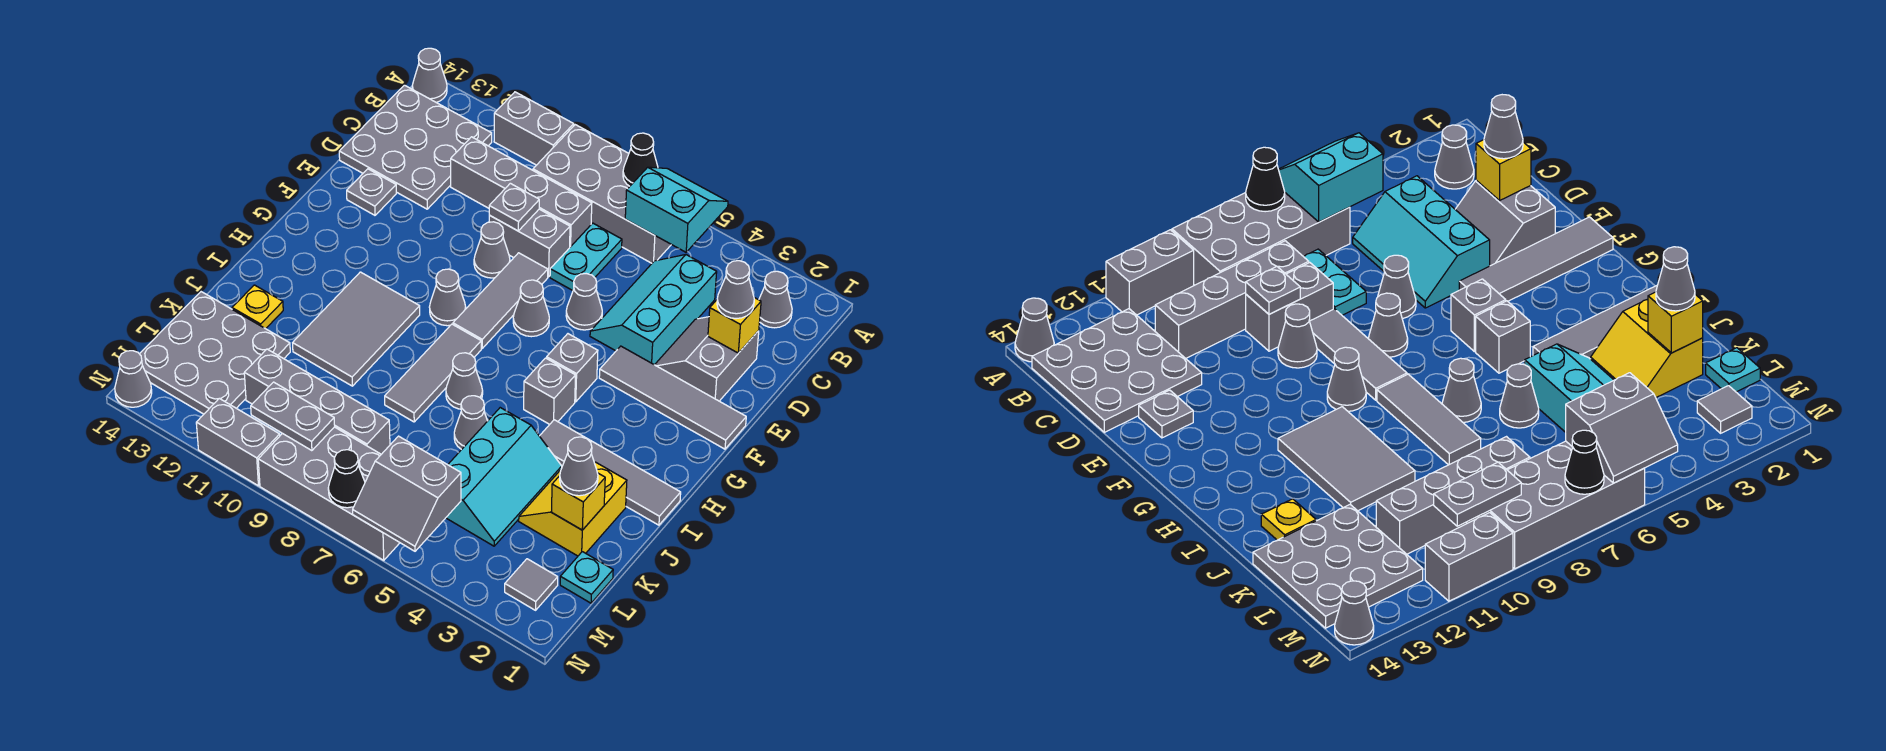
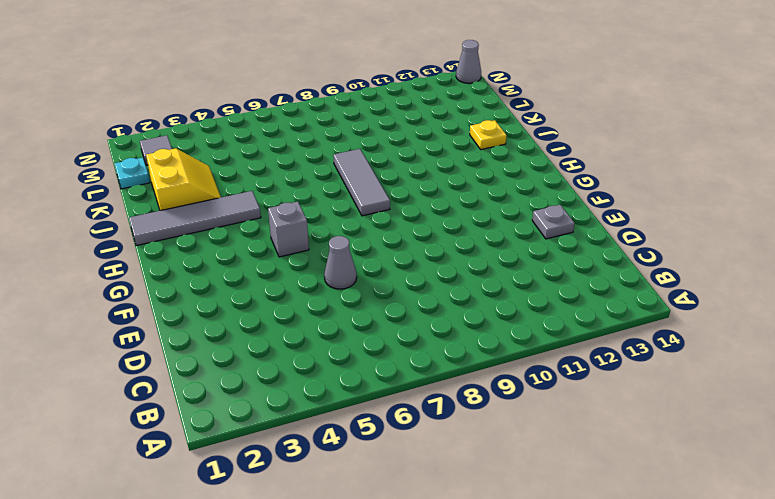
none -> grey brick A6:B9 level 1
none -> grey brick A10:A11 level 1
none -> grey cone A14 level 1
none -> grey cone B2 level 1

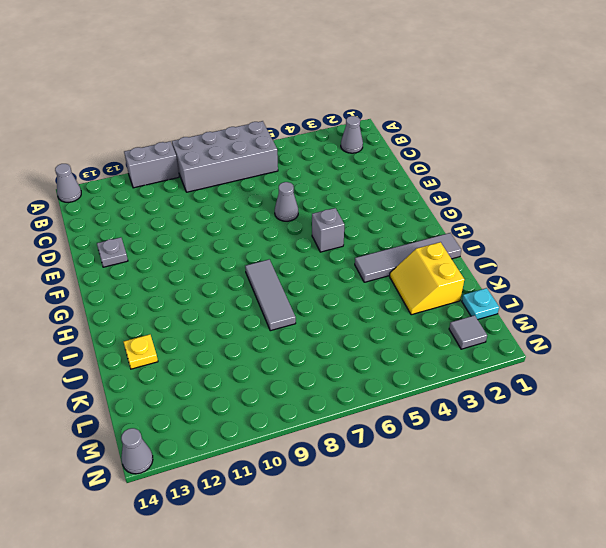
none -> grey plate B12:D14 level 1
none -> cyan slope C4:E5 level 1 top 4
none -> cyan plate C7:D7 level 1
none -> grey brick C8:C11 level 1

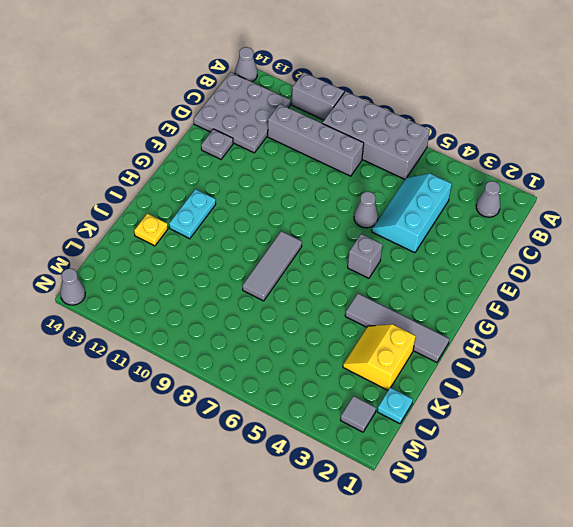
cyan plate H12:I12 level 1 -> cyan plate C7:D7 level 1
none -> grey slope D2:E3 level 1 top 2
none -> grey brick D8:D9 level 1
none -> grey tile E8:G8 level 1
none -> grey cone E9 level 1

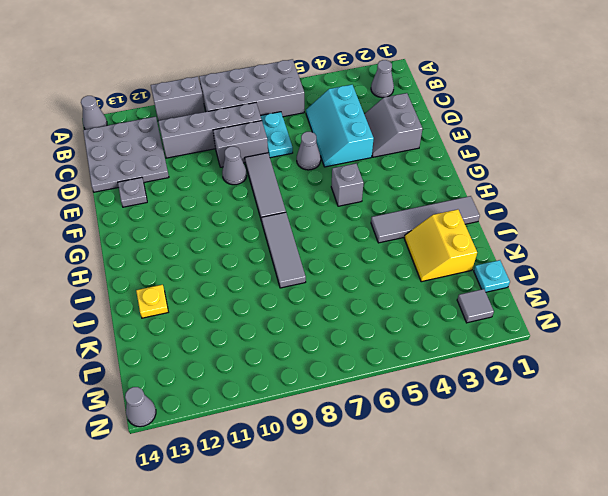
none -> grey tile F1:F4 level 1
none -> grey cone F7 level 1
none -> grey cone G9 level 1
none -> grey brick H5 level 1

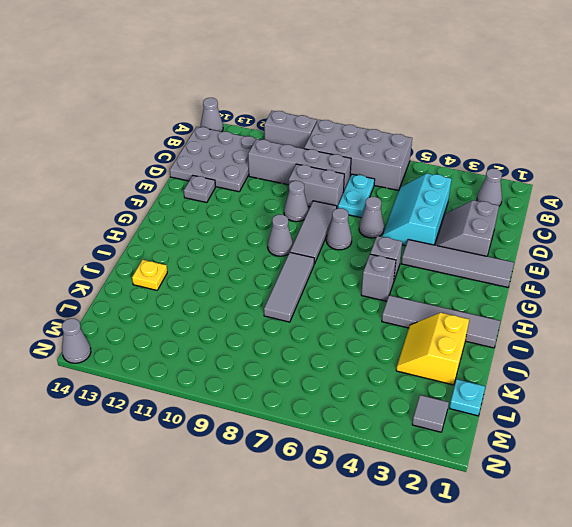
none -> grey tile H10:J11 level 1
none -> grey cone I7 level 1
none -> cyan slope J4:L5 level 1 top 5
none -> grey cone J6 level 1

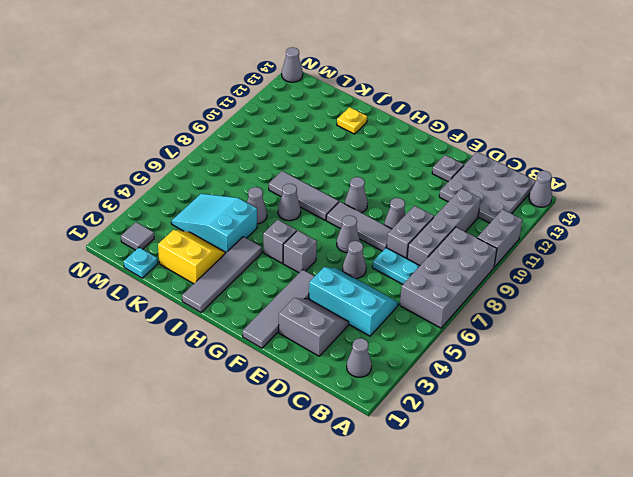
cyan slope J4:L5 level 1 top J -> cyan slope J4:L5 level 1 top 5
none -> grey tile H10:J11 level 1
none -> grey plate K12:M14 level 1
none -> grey brick L8:L11 level 1
none -> grey brick M6:N9 level 1

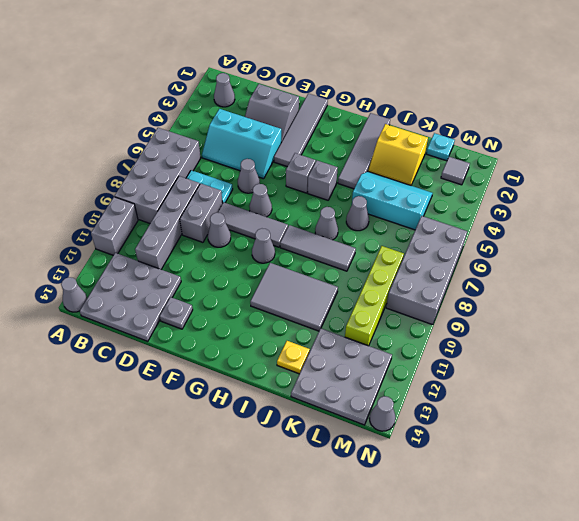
lime brick L8:L11 level 1 -> grey brick L8:L11 level 1
none -> grey brick N10:N11 level 1
none -> cyan slope A5:B6 level 2 top B
none -> black cone A7 level 2
none -> yellow brick D2 level 2

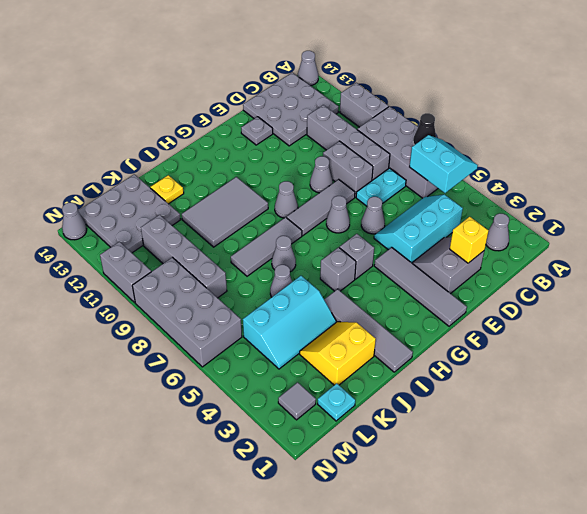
none -> grey plate D9 level 2
none -> yellow brick K2 level 2
none -> grey slope M5:N6 level 2 top M
none -> grey plate M9:M10 level 2

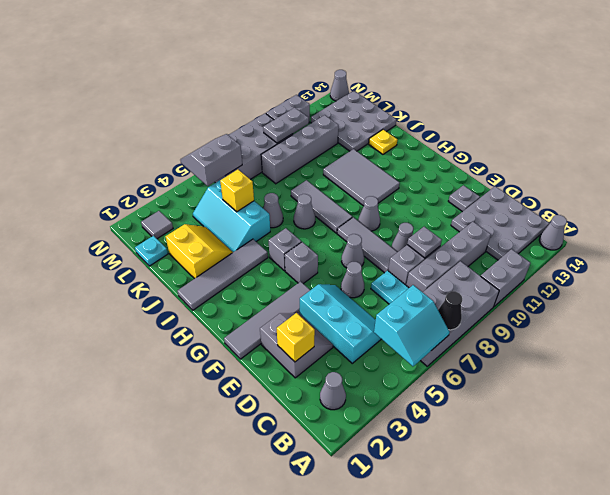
yellow brick K5 level 2 -> yellow brick K2 level 2
none -> black cone N7 level 2
none -> grey cone D2 level 3
none -> grey cone K2 level 3

